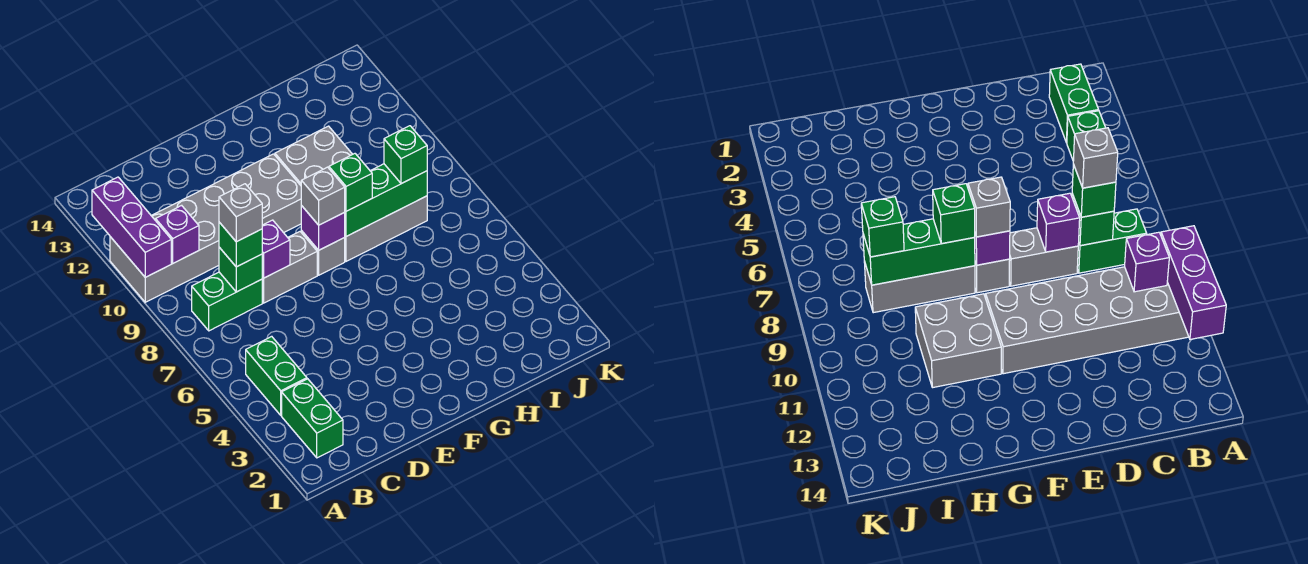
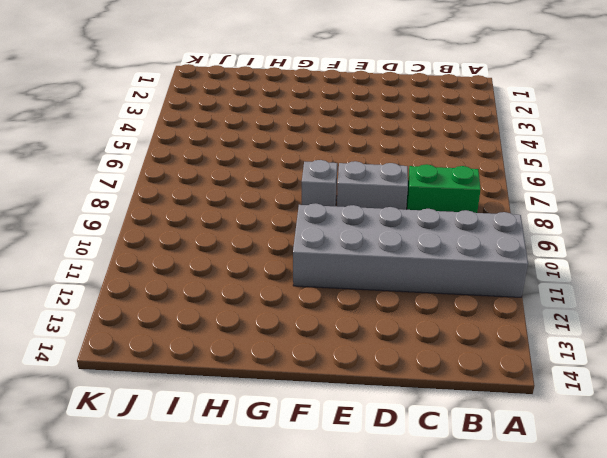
none -> green brick B2:B3 level 1
none -> green brick B4:B5 level 1
none -> grey brick G8:I8 level 1

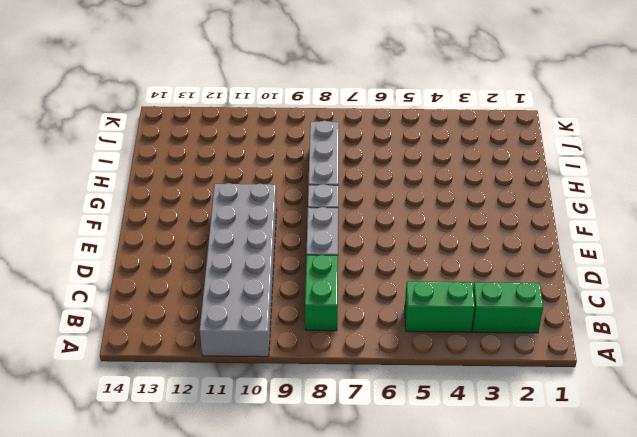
none -> grey brick G10:H11 level 1
none -> purple brick A10:A12 level 2
none -> purple brick B10 level 2

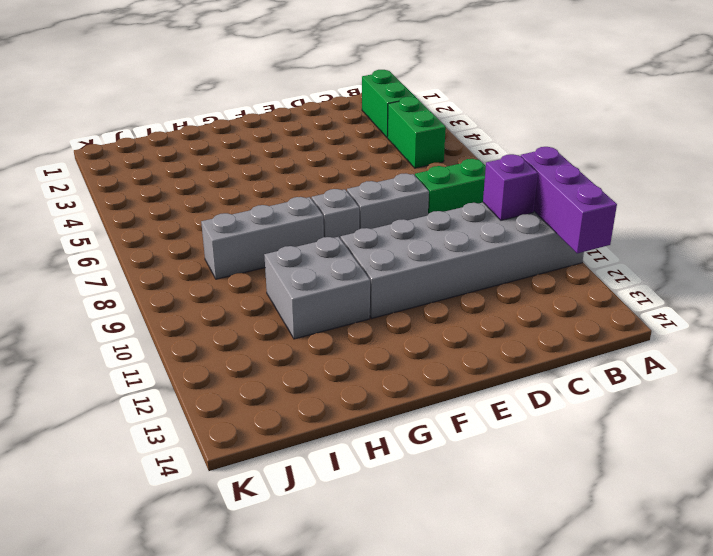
none -> green brick C8 level 2
none -> purple brick D8 level 2
none -> purple brick F8 level 2

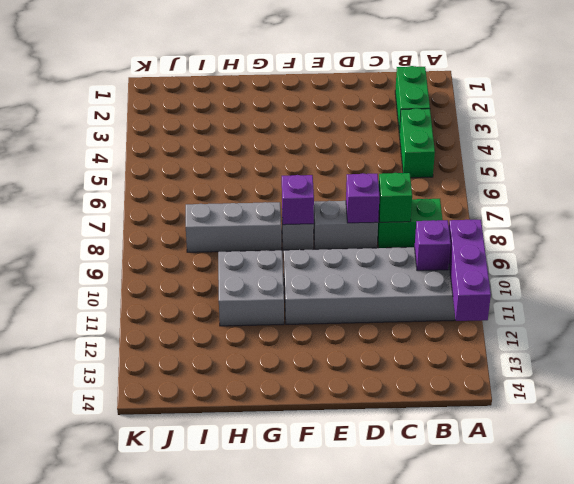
none -> green brick G8:I8 level 2
none -> green brick C8 level 3
none -> grey brick F8 level 3

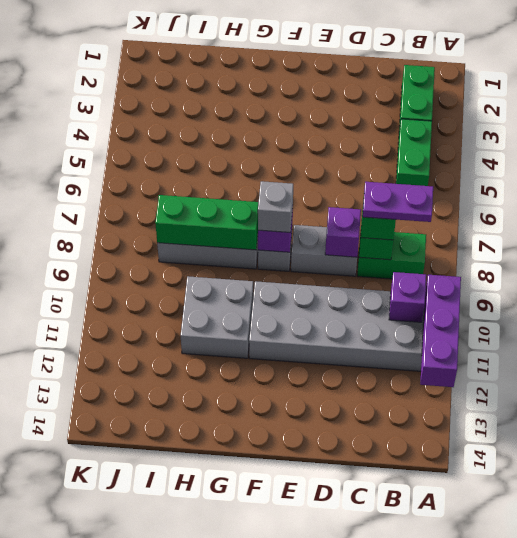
purple plate B8:C8 level 4 -> grey brick C8 level 4
none -> green brick G8 level 3
none -> green brick I8 level 3

